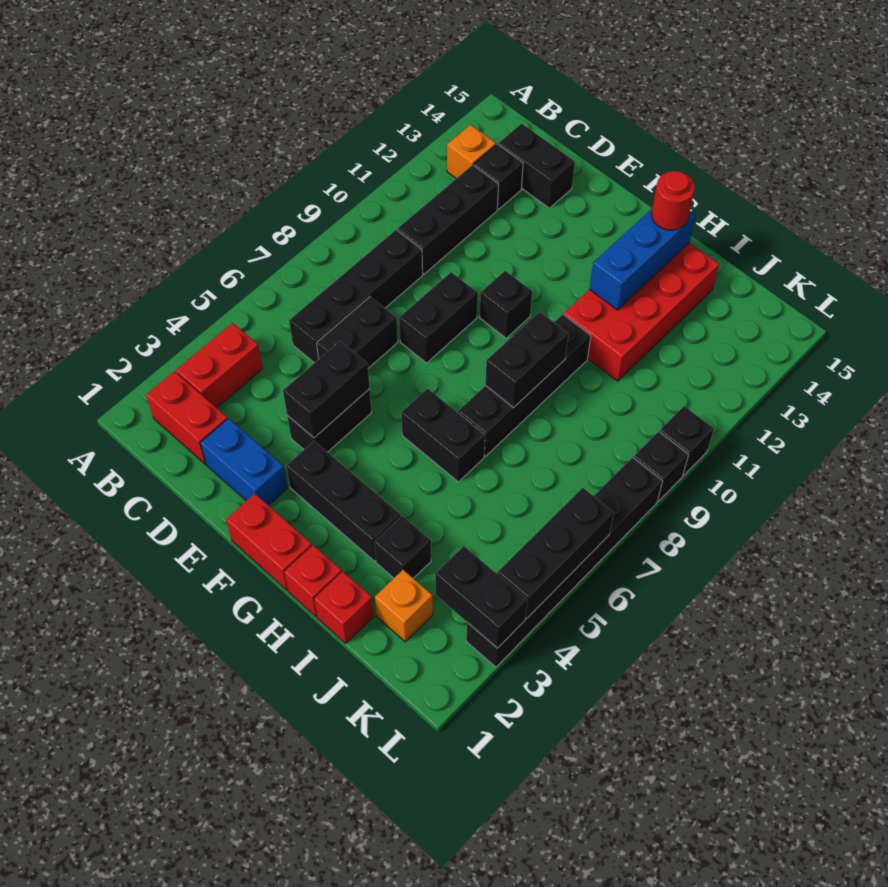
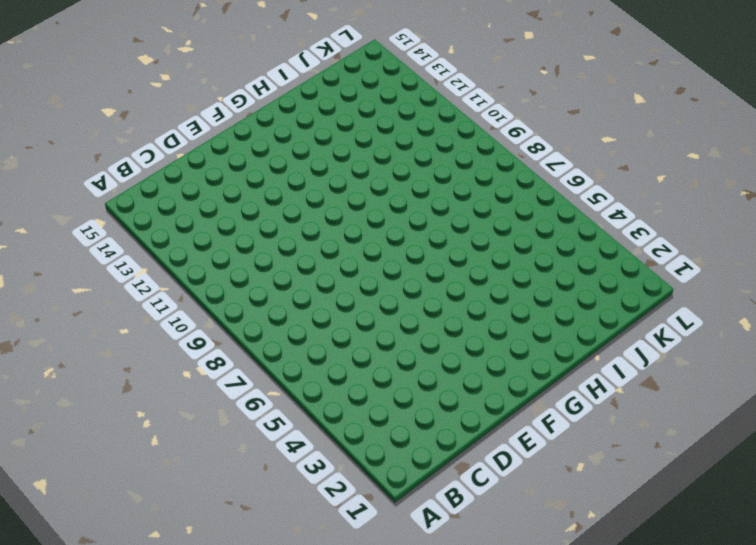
none -> red brick B2:C2 level 1
none -> red brick B3:B4 level 1
none -> orange brick B13 level 1
none -> black brick C6:C9 level 1

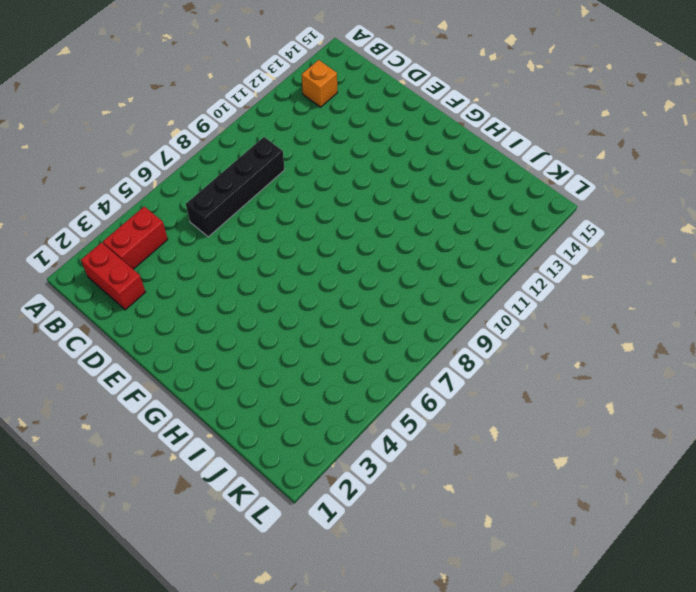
none -> black brick C10:C12 level 1
none -> black brick C13 level 1
none -> black brick C14:D14 level 1
none -> blue brick D2:E2 level 1

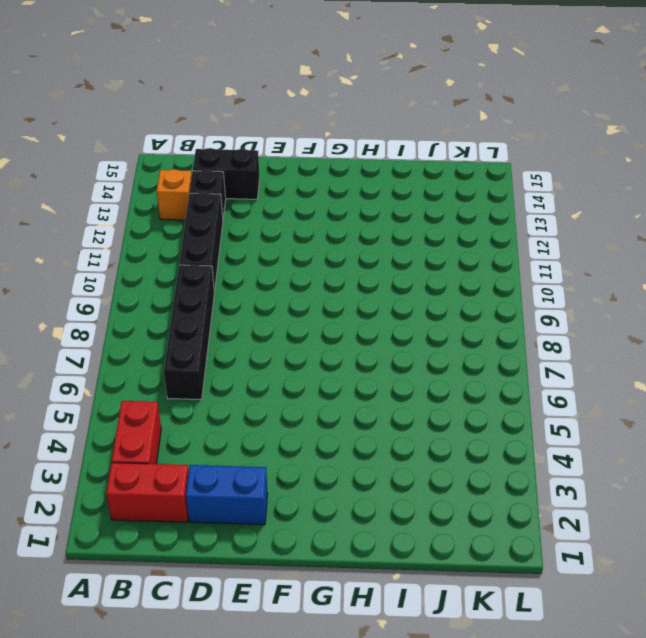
none -> black brick D6:D7 level 1
none -> black brick E4:E5 level 1
none -> black brick E8:E9 level 1
none -> red brick F1:G1 level 1

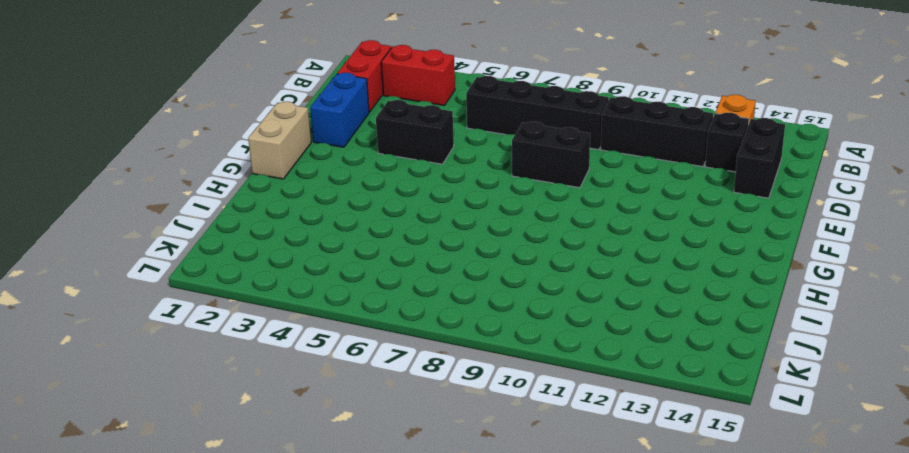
tan brick F1:G1 level 1 -> red brick F1:G1 level 1
none -> black brick D6:D7 level 1
none -> black brick F3:H3 level 1
none -> black brick F10 level 1
none -> black brick G6:H6 level 1

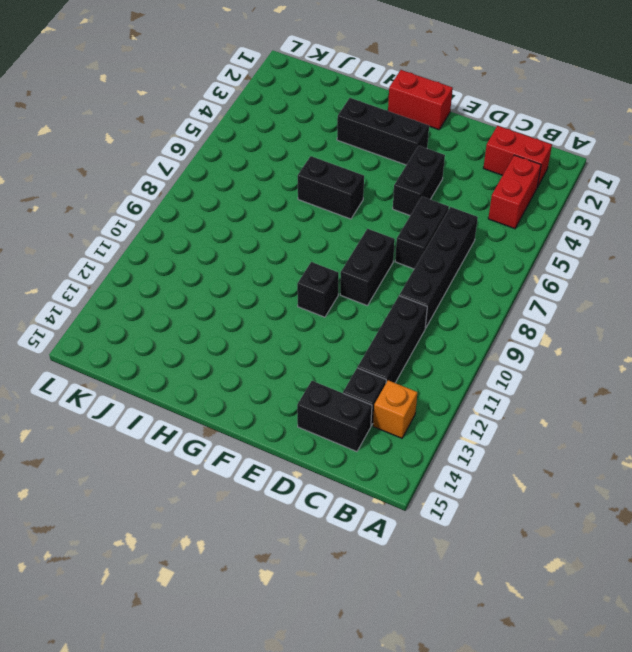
none -> blue brick D2:E2 level 1
none -> red brick H1 level 1
none -> black brick H7:H10 level 1
none -> red brick H11:I14 level 1

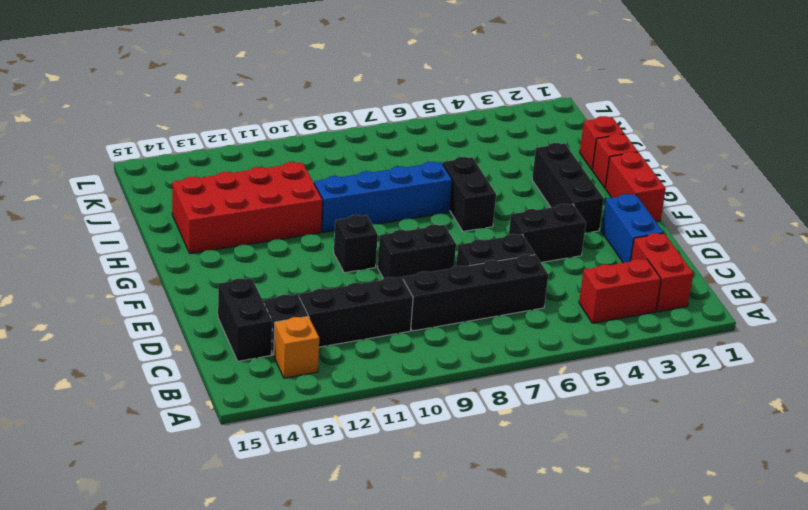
blue brick H7:H10 level 1 -> black brick H7:H10 level 1
none -> black brick I3 level 1
none -> orange brick J2 level 1
none -> black brick L3:L8 level 1
none -> black brick L9 level 1

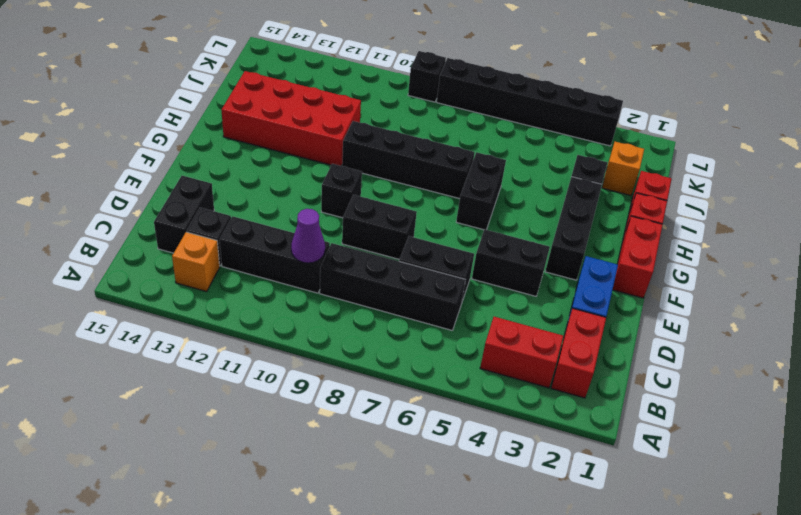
purple cone C10 level 2 -> none
none -> black brick L10 level 1
none -> black brick E4:E5 level 2
none -> black brick H8:H9 level 2
none -> blue brick H12:H14 level 2

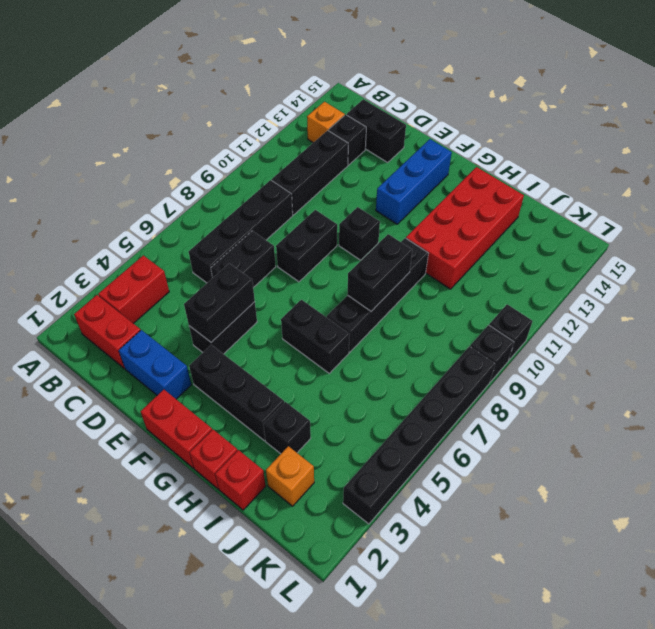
blue brick F12:F14 level 1 -> blue brick H12:H14 level 2
none -> black brick K3:L3 level 2
none -> black brick L4:L6 level 2
none -> red round brick H14 level 3

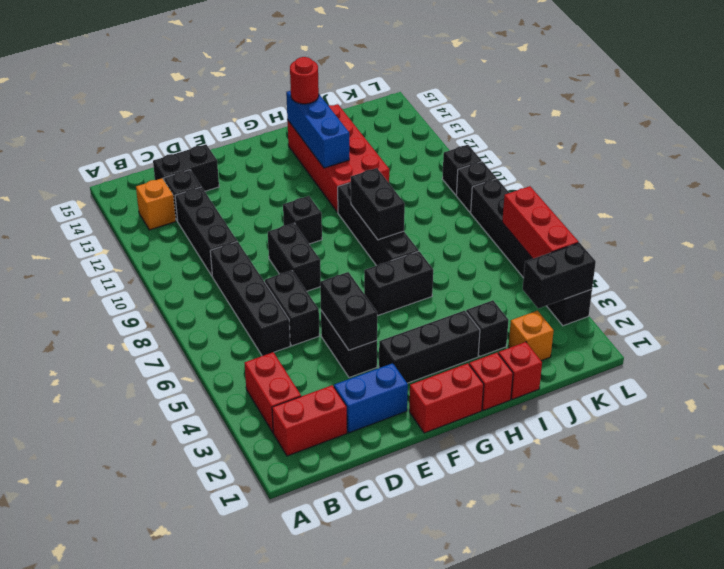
red brick L4:L6 level 2 -> black brick L4:L6 level 2

